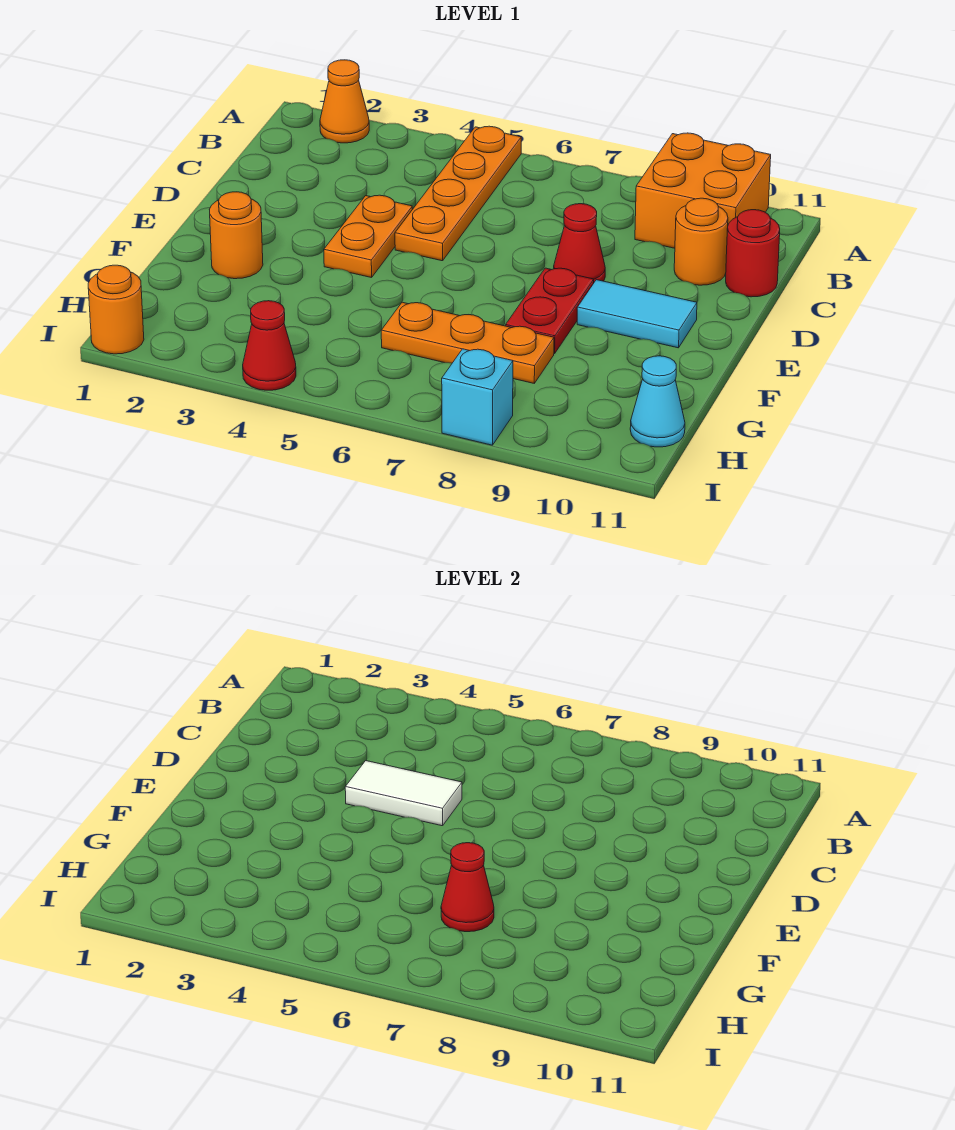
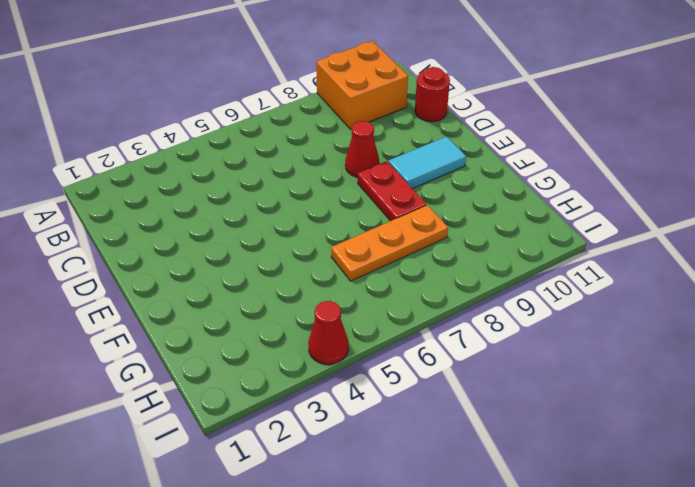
none -> orange cone A2 level 1
none -> orange plate A5:D5 level 1
none -> orange round brick C10 level 1

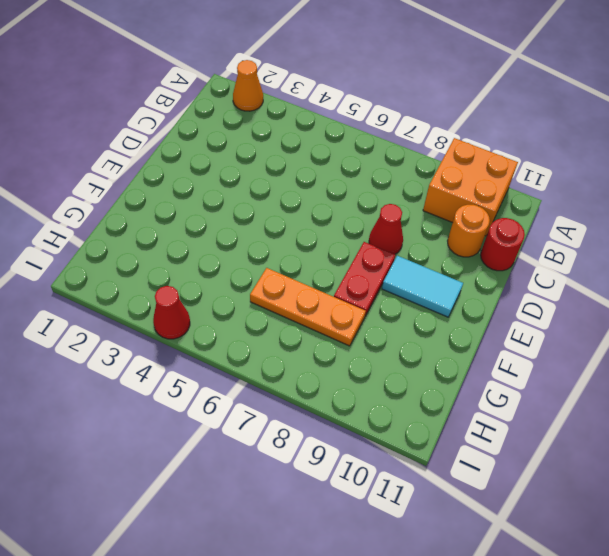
none -> orange plate A5:D5 level 1
none -> orange plate D4:E4 level 1
none -> orange round brick F2 level 1

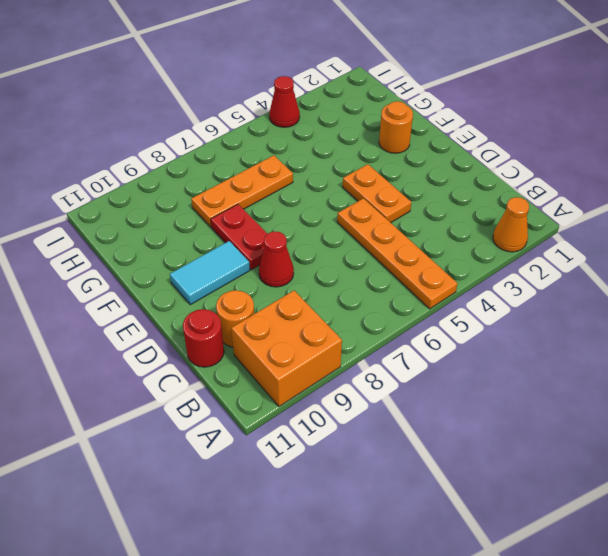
none -> cyan cone H11 level 1
none -> orange round brick I1 level 1
none -> cyan brick I8 level 1

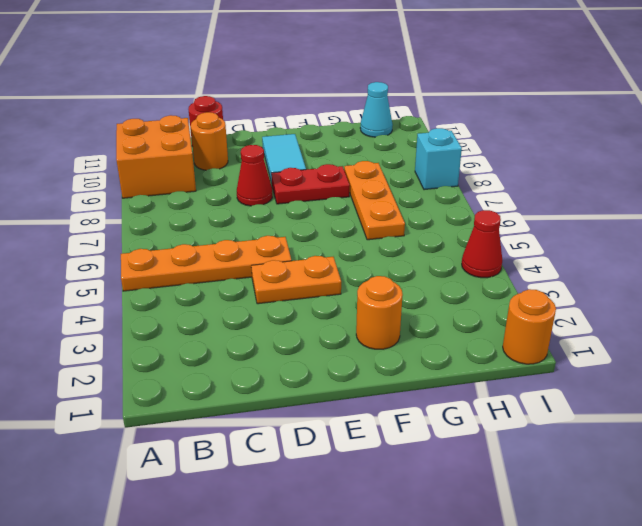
none -> orange cone A2 level 1
none -> white tile D4:D5 level 2
none -> red cone G7 level 2

